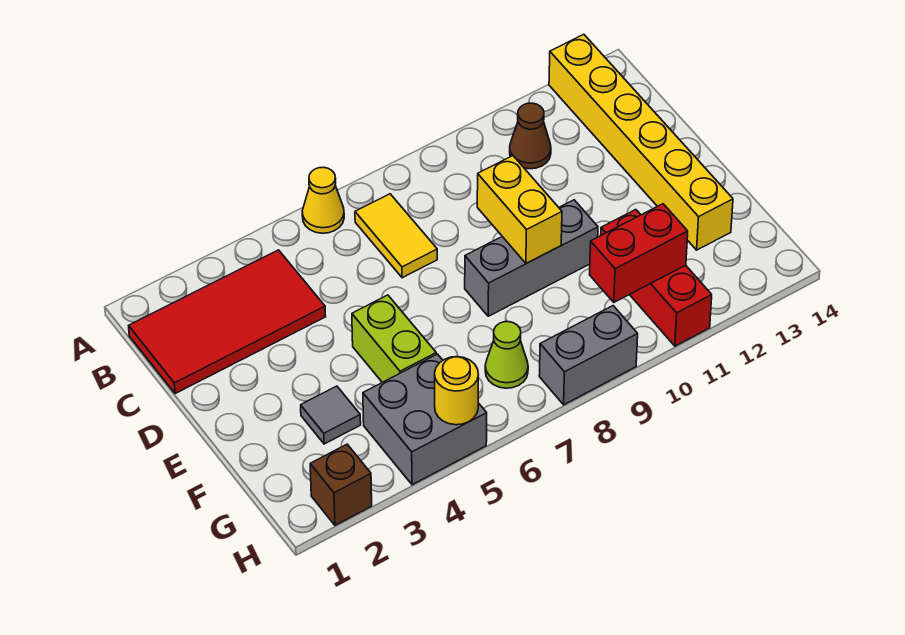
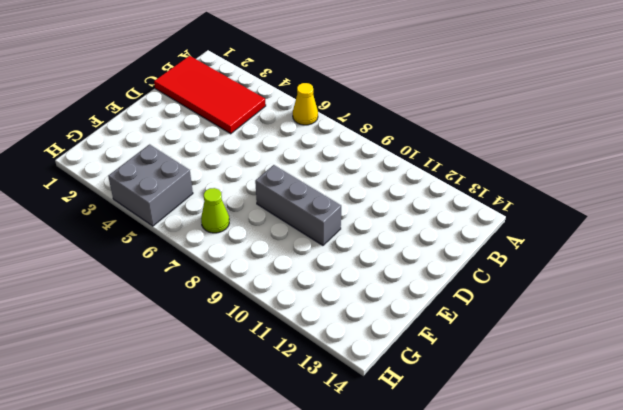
none -> yellow brick A13:F13 level 1
none -> yellow tile B7:C7 level 1
none -> brown cone B11 level 1

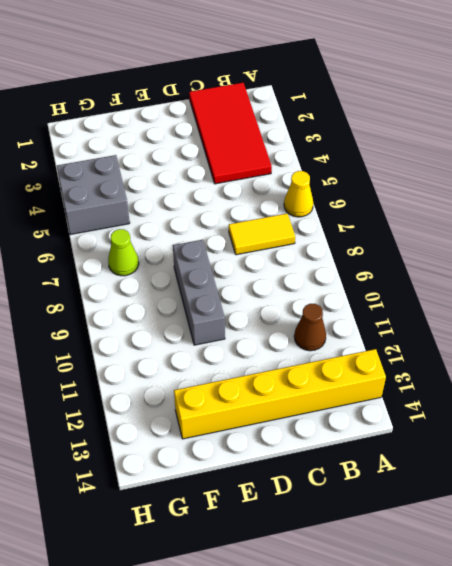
none -> lime brick E5:F5 level 1
none -> grey tile F3 level 1
none -> red brick F11:H11 level 1

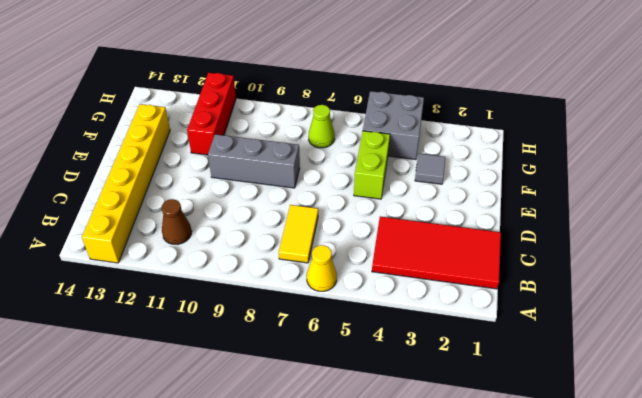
none -> brown brick H2 level 1
none -> grey brick H8:H9 level 1
none -> yellow brick D9:E9 level 2

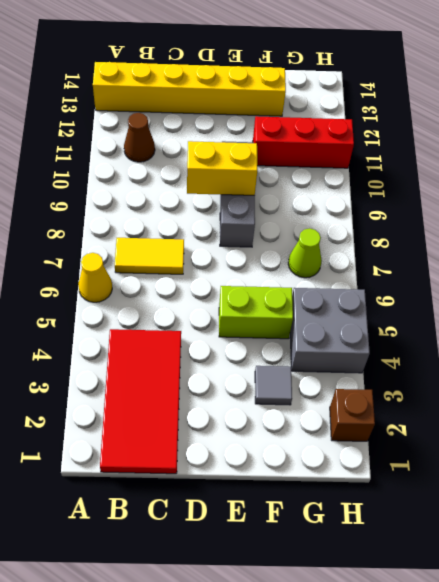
none -> grey brick H8:H9 level 1
none -> red brick G10:G11 level 2
none -> yellow round brick H5 level 2

